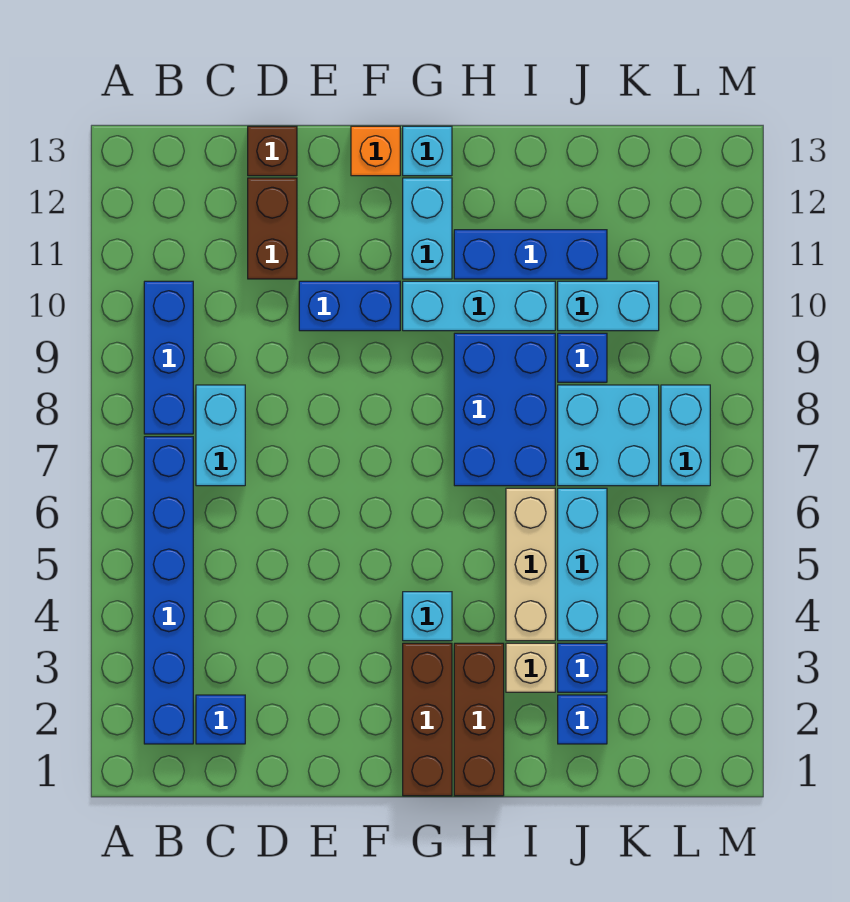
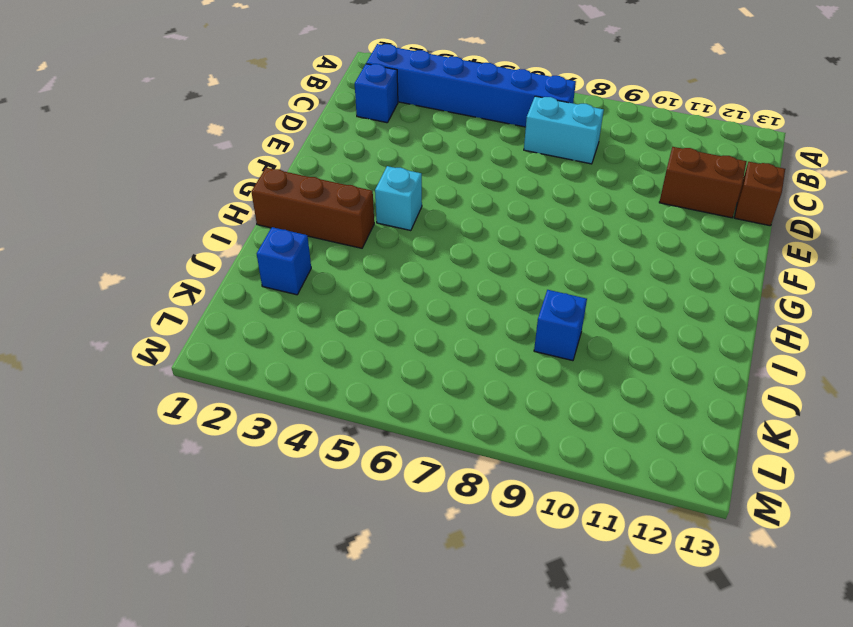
none -> blue brick B8:B10 level 1
none -> blue brick E10:F10 level 1
none -> orange brick F13 level 1

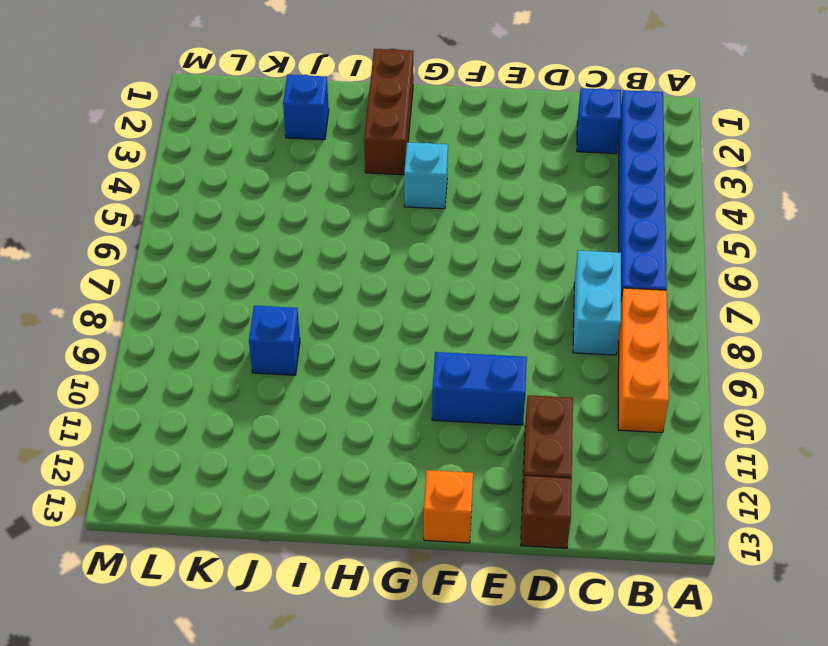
orange brick B8:B10 level 1 -> blue brick B8:B10 level 1
none -> brown brick G1:G3 level 1
none -> cyan brick G10:I10 level 1
none -> cyan brick G11:G12 level 1

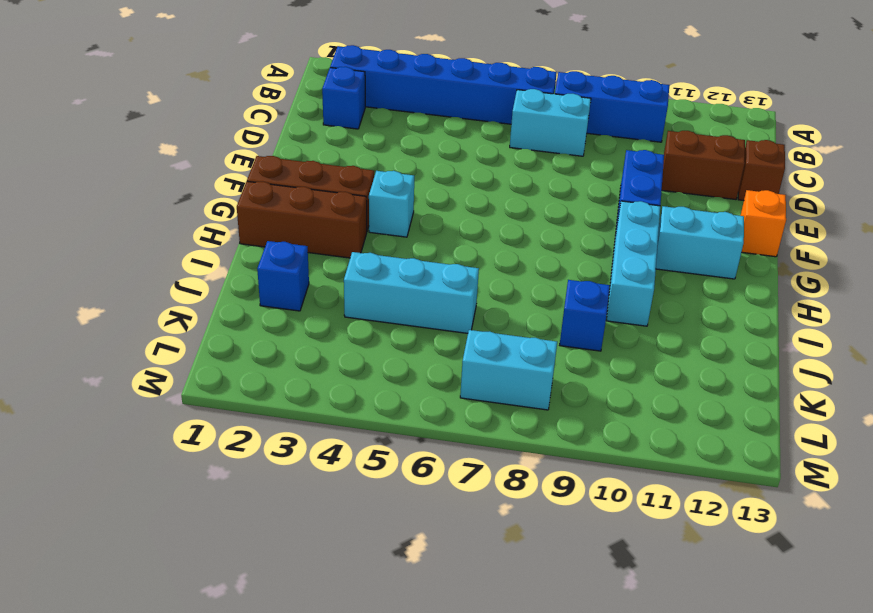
none -> cyan brick G13 level 1
none -> blue brick H7:I9 level 1
none -> blue brick H11:J11 level 1

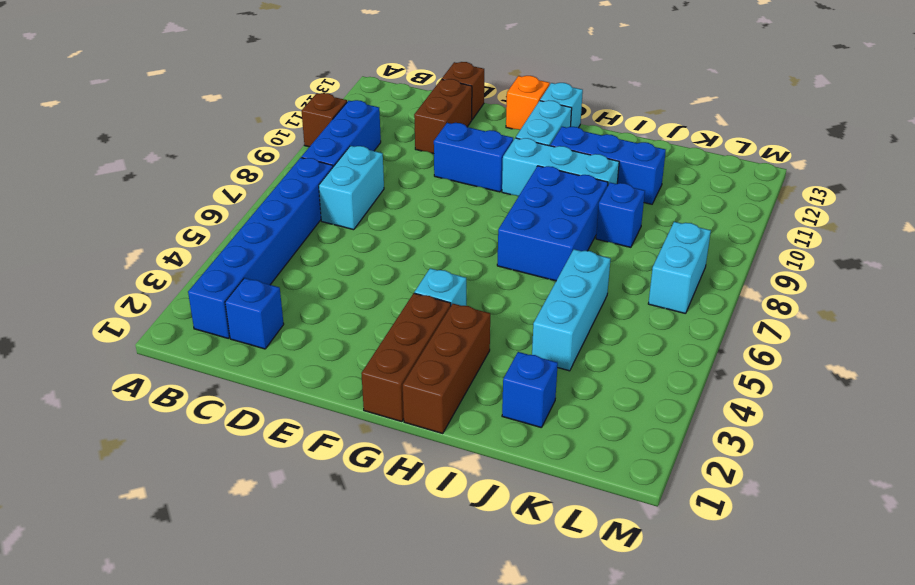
brown brick A10 level 1 -> none
none -> tan brick I3 level 1
none -> tan brick I4:I6 level 1
none -> blue brick J3 level 1

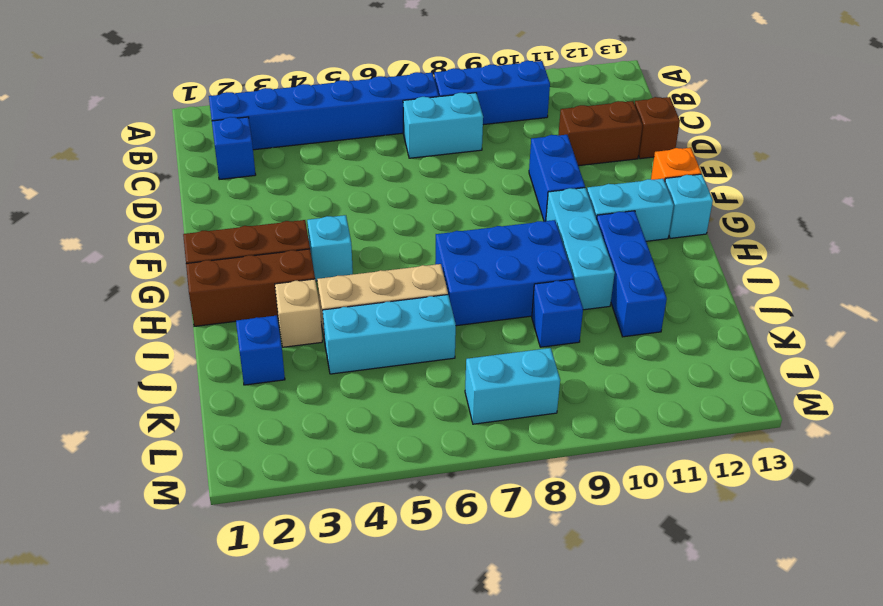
none -> blue brick J3 level 1
none -> cyan brick J7:K8 level 1
none -> cyan brick J10:K10 level 1

